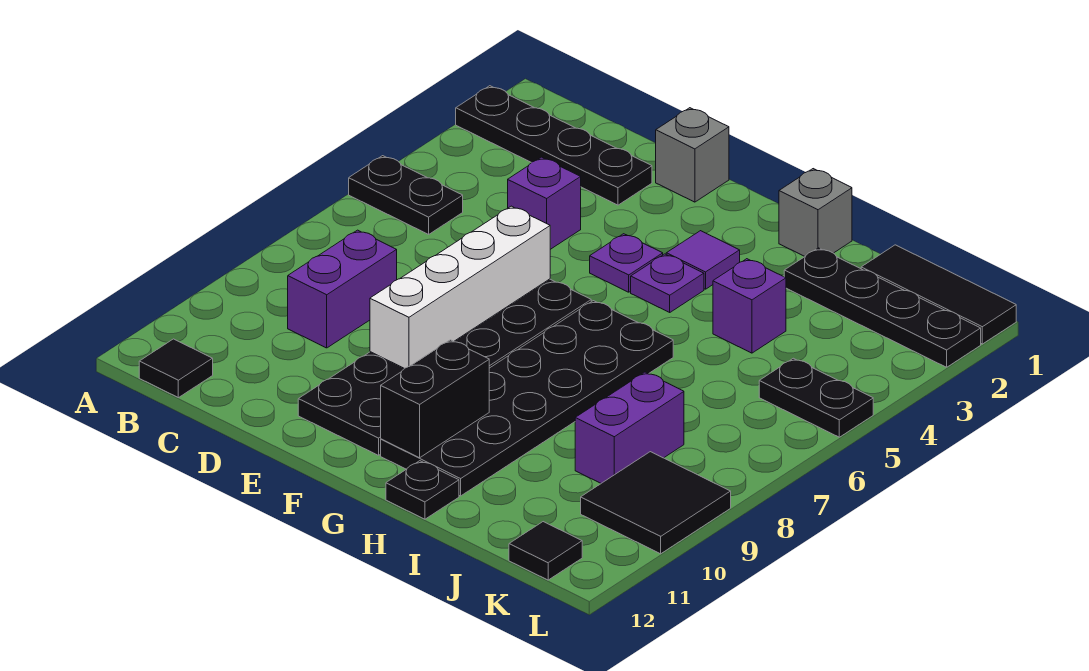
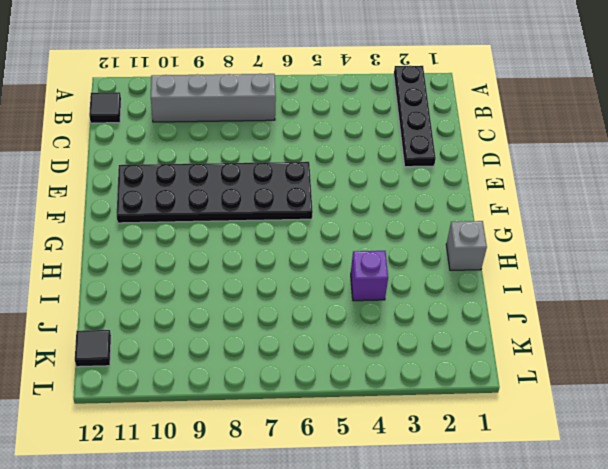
grey brick B7:B10 level 1 -> none
none -> black plate A5:B5 level 1
none -> purple brick C8:C9 level 1
none -> purple brick D4 level 1

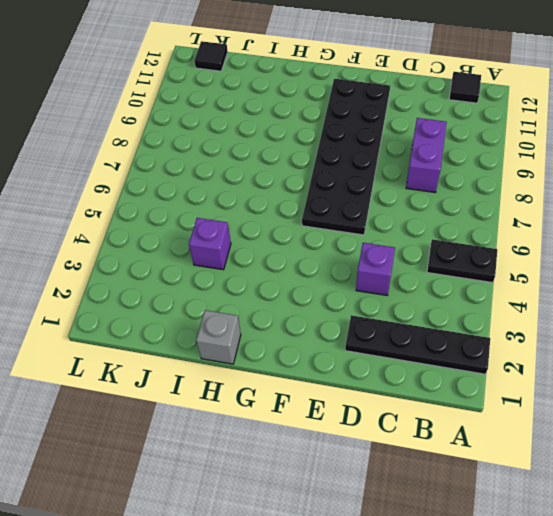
none -> grey brick E1 level 1
none -> purple plate F4 level 1
none -> purple tile G3 level 1

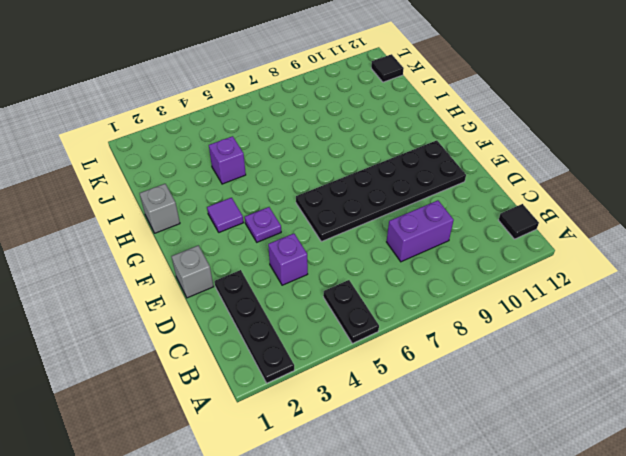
none -> purple plate G4 level 1
none -> black plate G6:H11 level 1
none -> black plate H12 level 1

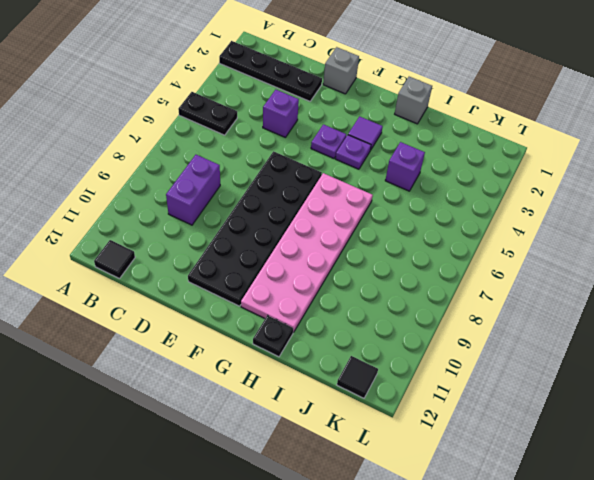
pink plate G6:H11 level 1 -> black plate G6:H11 level 1
none -> black plate I2:L2 level 1
none -> black tile J1:L1 level 1
none -> purple brick J8:J9 level 1

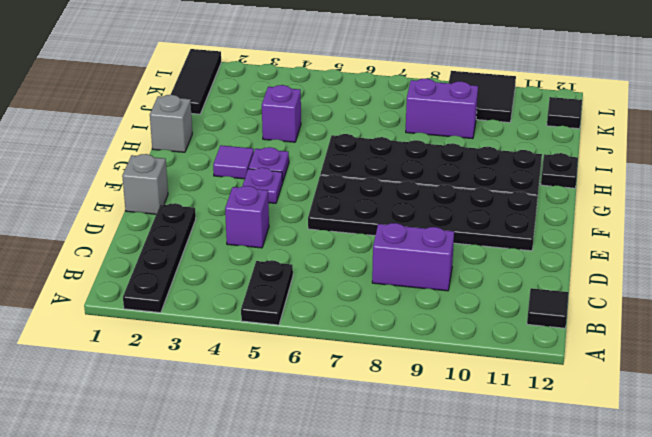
none -> black plate I2:L2 level 1
none -> black plate K5:L5 level 1
none -> white brick E6:E9 level 2

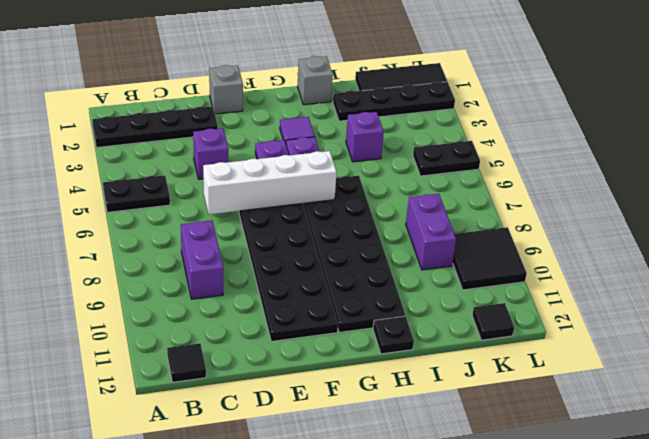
white brick D6:G6 level 2 -> white brick E6:E9 level 2
none -> black brick G10:G11 level 2

